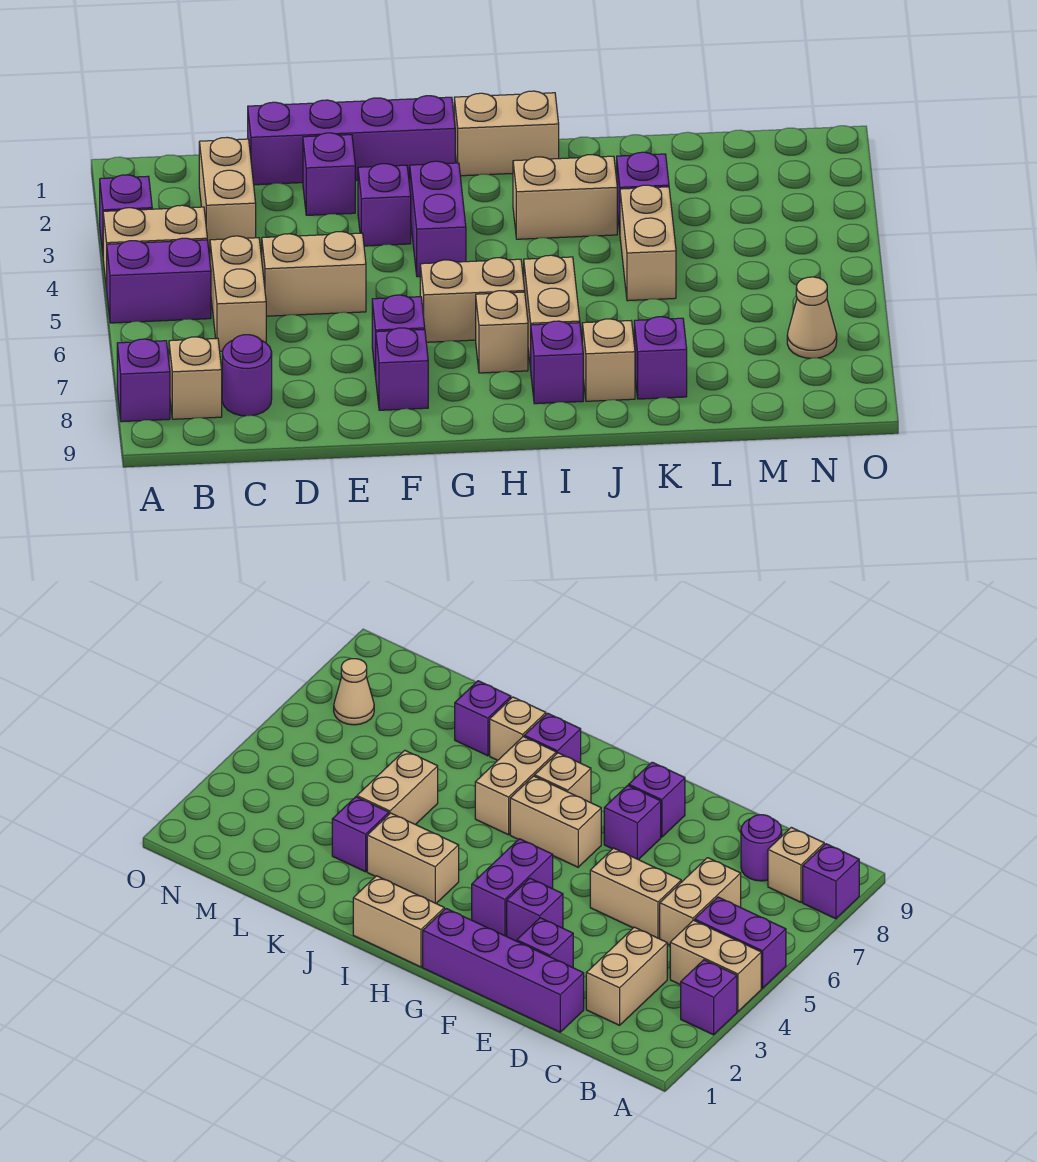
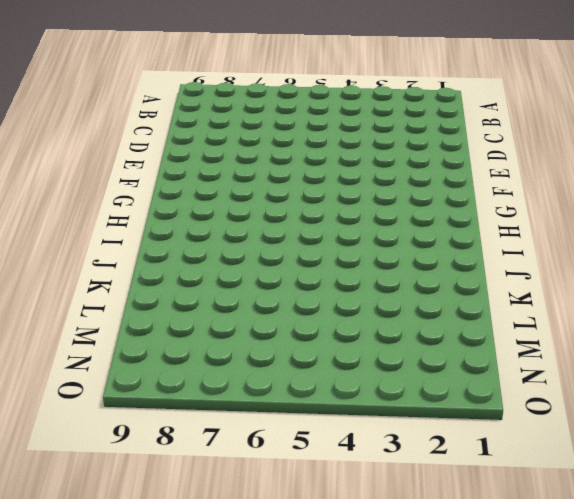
none -> purple brick A3 level 1
none -> tan brick A4:B4 level 1
none -> purple brick A5:B5 level 1

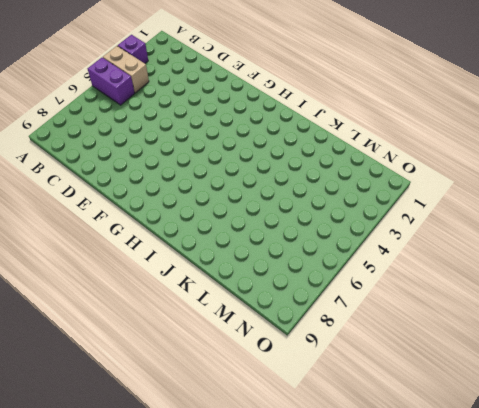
none -> purple brick A8 level 1
none -> tan brick B8 level 1
none -> tan brick C2:C3 level 1

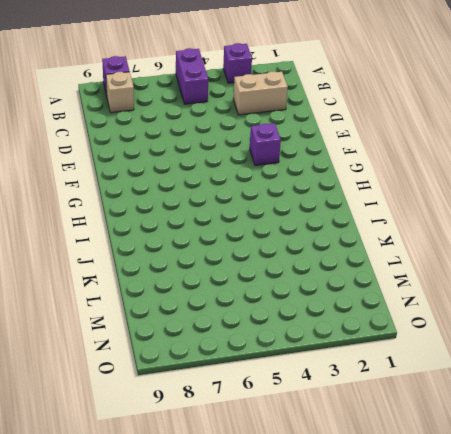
none -> tan brick A4:B4 level 1
none -> tan brick C5:C6 level 1
none -> purple round brick C8 level 1

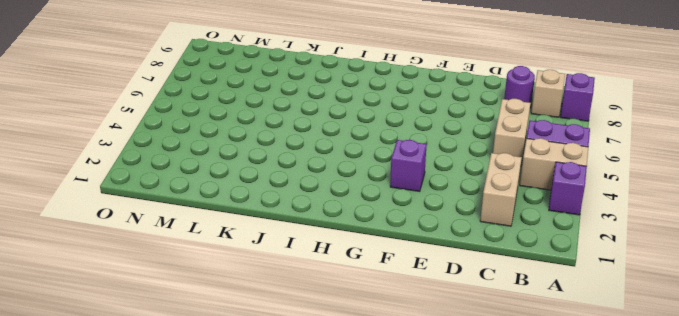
none -> purple brick D1:G1 level 1
none -> tan brick D5:E5 level 1
none -> purple brick E2 level 1

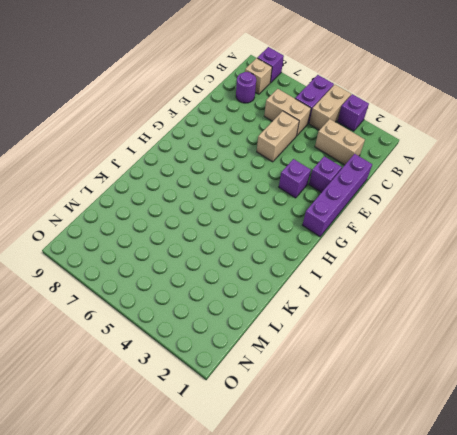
none -> purple brick F7 level 1
none -> purple brick F8 level 1
none -> purple brick G3:G4 level 1

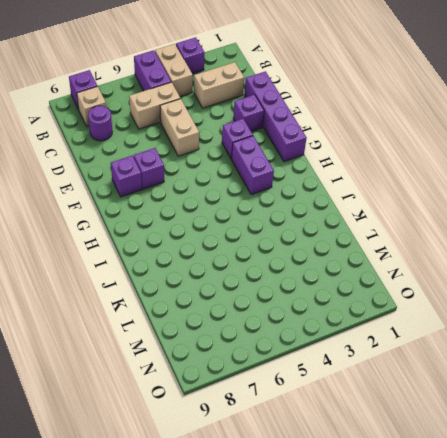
purple brick G3:H3 level 1 -> purple brick G3:G4 level 1
none -> tan brick G6:H6 level 1
none -> tan brick H1:I1 level 1
none -> tan brick H7 level 1

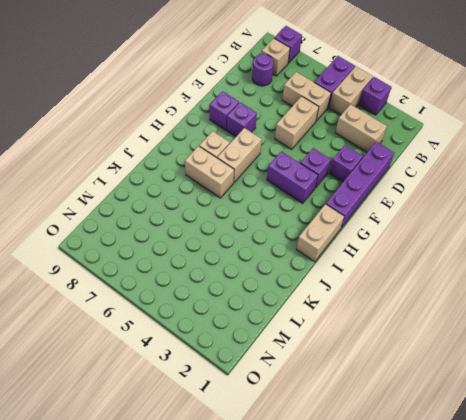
none -> tan brick I3:J3 level 1
none -> purple brick I8 level 1
none -> tan brick J8 level 1

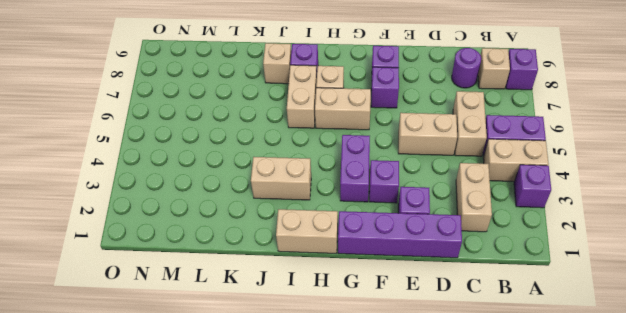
none -> purple brick K3 level 1
none -> tan brick K4:K5 level 1
none -> purple brick K8 level 1

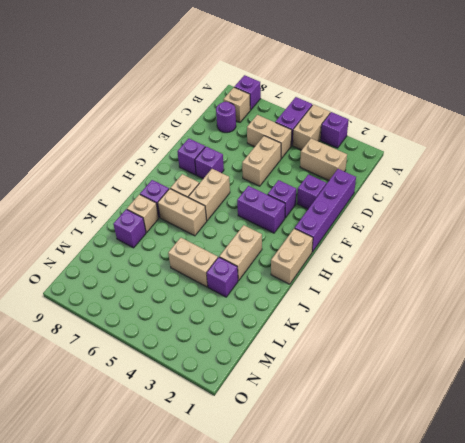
none -> tan cone N7 level 1

